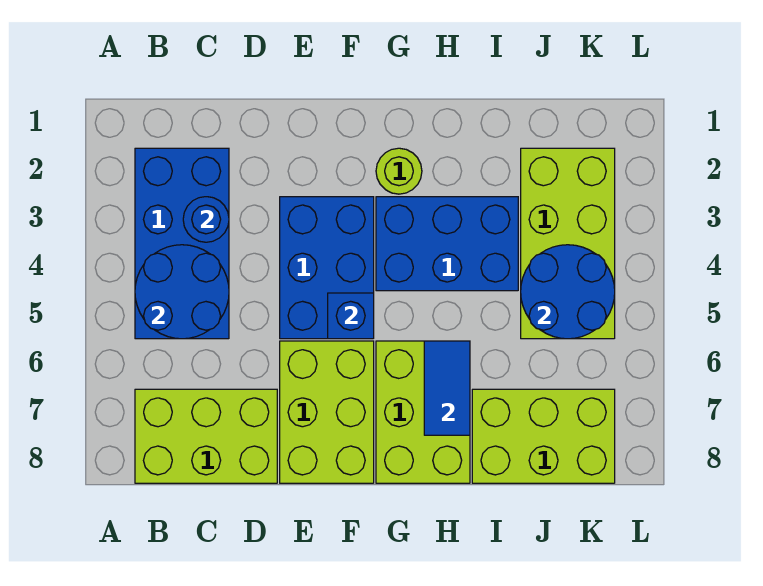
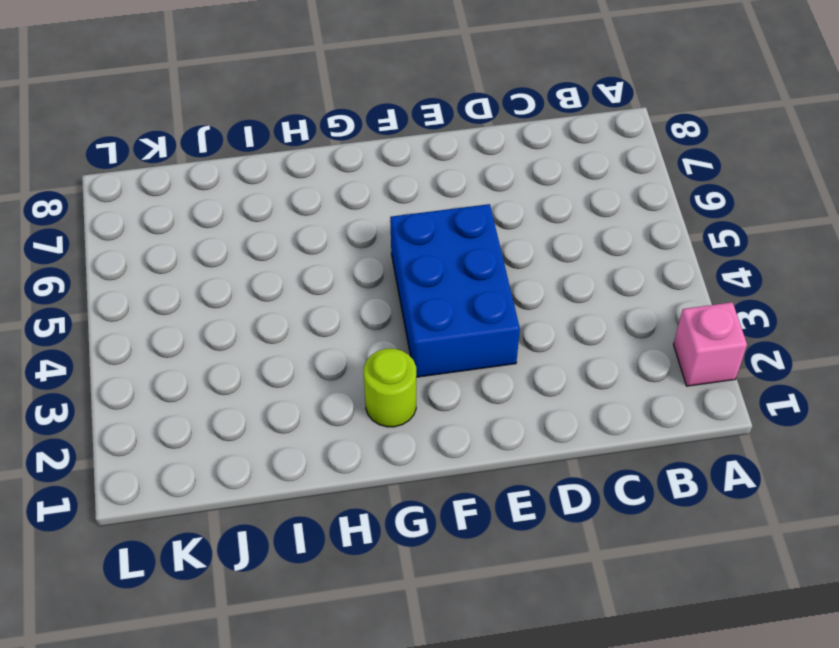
pink brick A2 level 1 -> none
none -> blue brick B2:C5 level 1
none -> lime brick B7:D8 level 1
none -> lime brick E6:F8 level 1

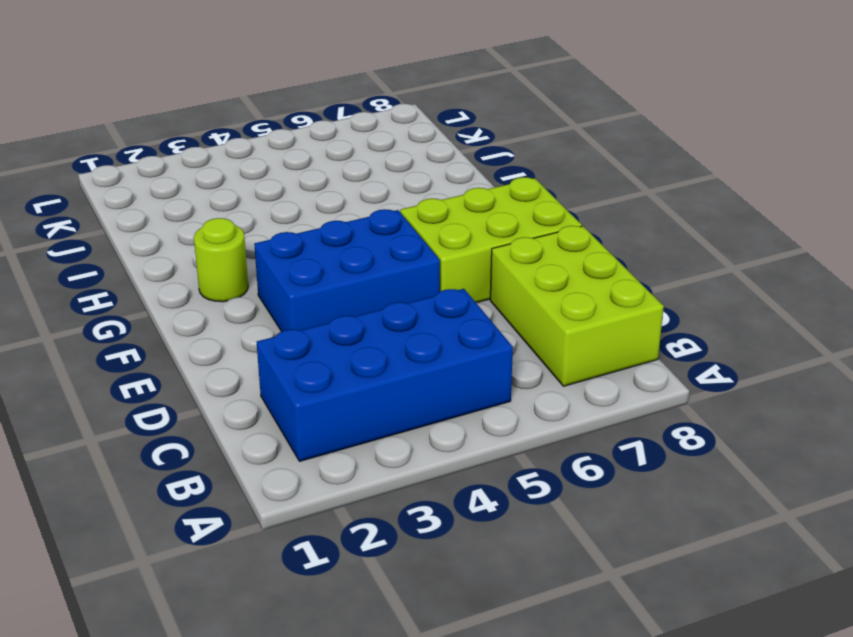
none -> blue brick G3:I4 level 1
none -> lime brick G6:H8 level 1
none -> lime brick I7:K8 level 1

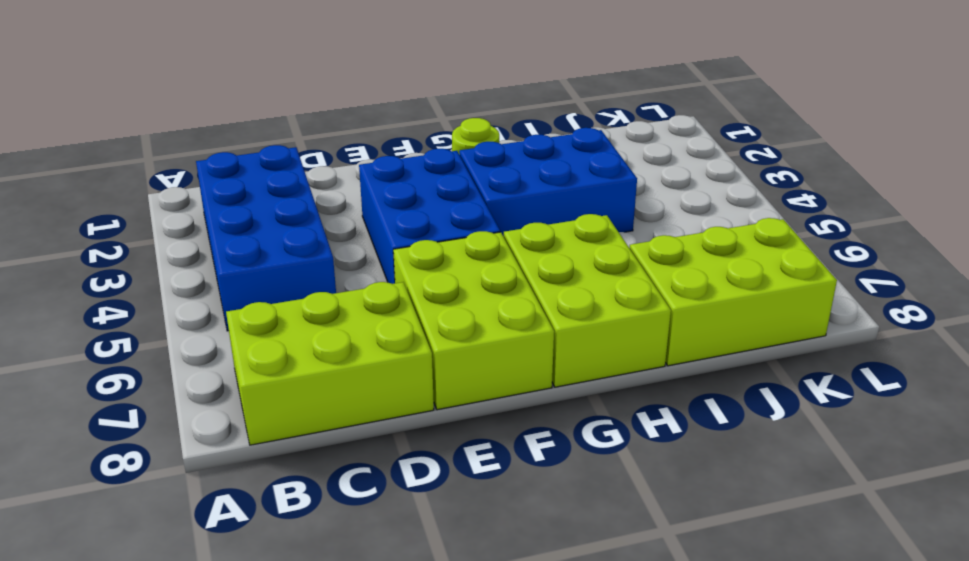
none -> lime brick J2:K5 level 1
none -> blue round brick B4:C5 level 2
none -> blue round brick C3 level 2

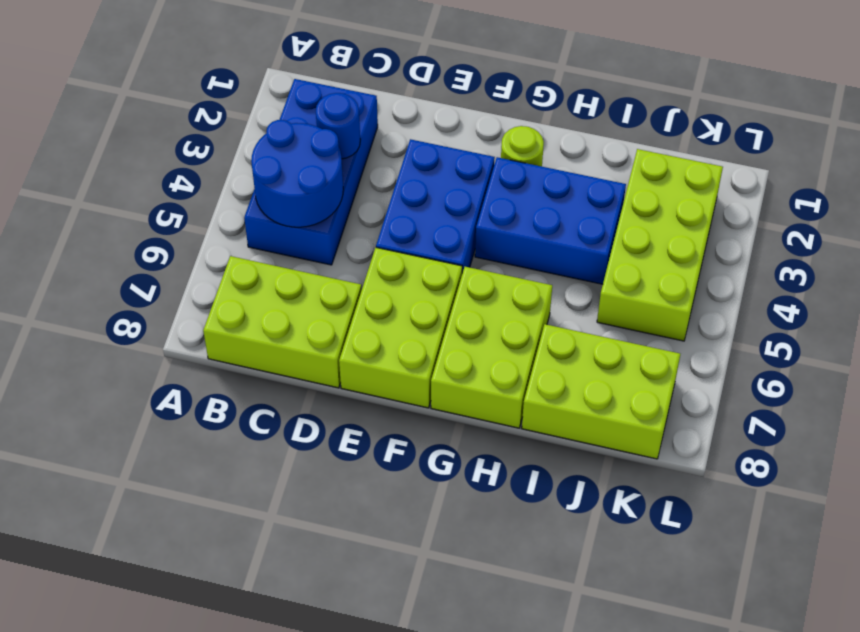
none -> blue brick F5 level 2
none -> blue tile H6:H7 level 2
none -> blue round brick J4:K5 level 2

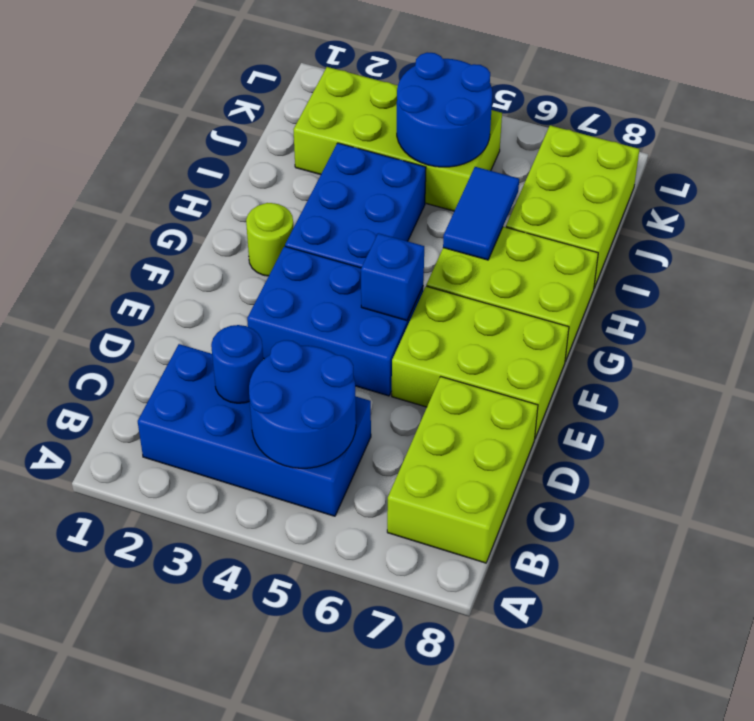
blue tile H6:I6 level 2 -> blue tile H6:H7 level 2

